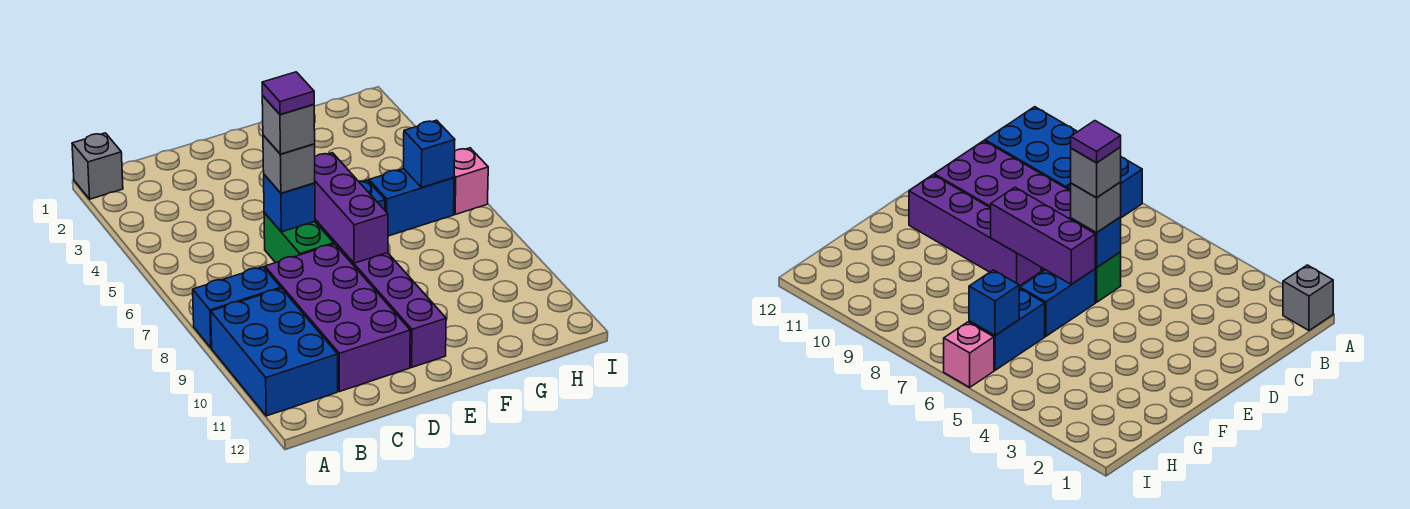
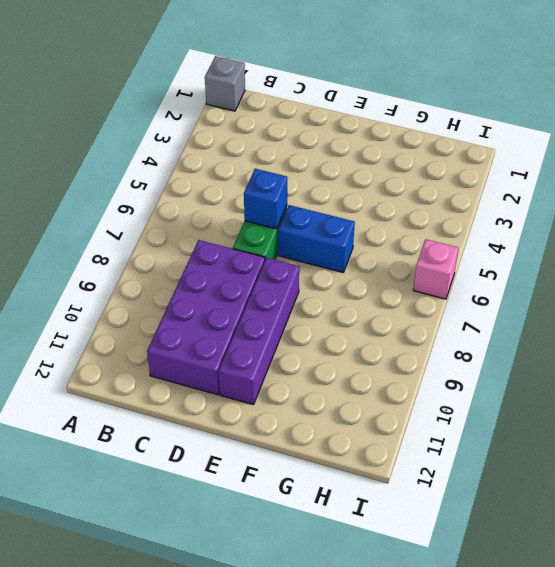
none -> blue brick A8:B8 level 1
none -> blue brick A9:B11 level 1
none -> blue brick G6:H6 level 1

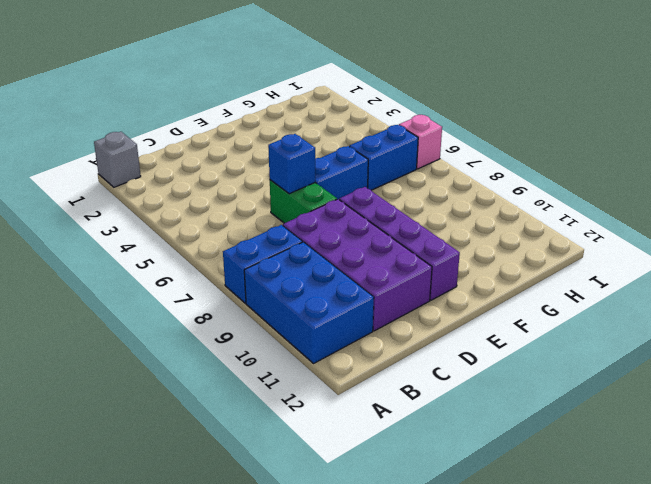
none -> purple brick E6:E8 level 2
none -> blue brick H6 level 2
none -> grey brick D6 level 3

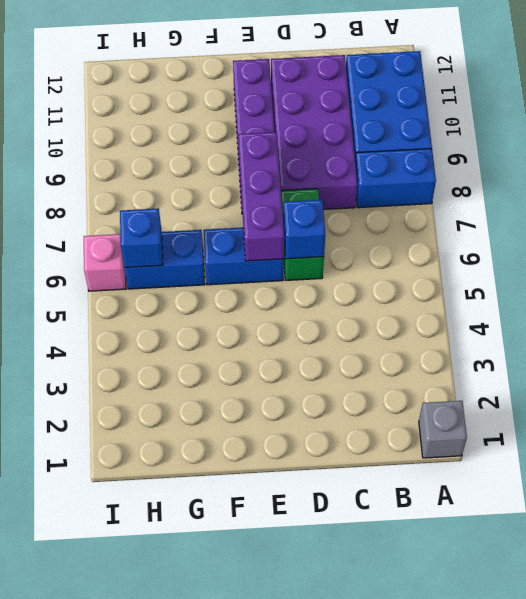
none -> grey brick D6 level 3
none -> grey brick D6 level 4
none -> purple tile D6 level 5

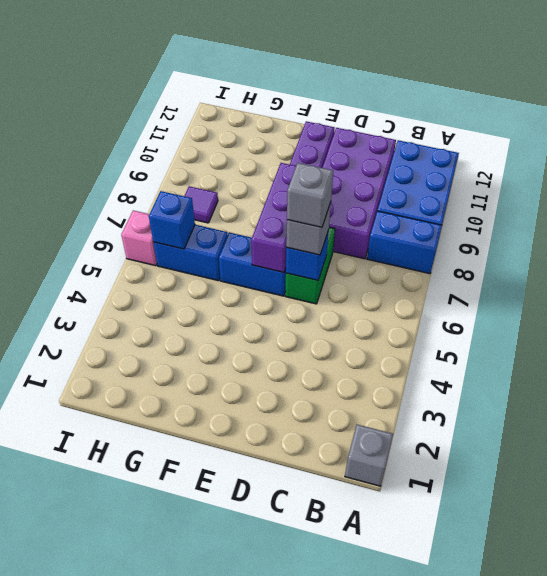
purple tile H8 level 1 -> purple tile D6 level 5

